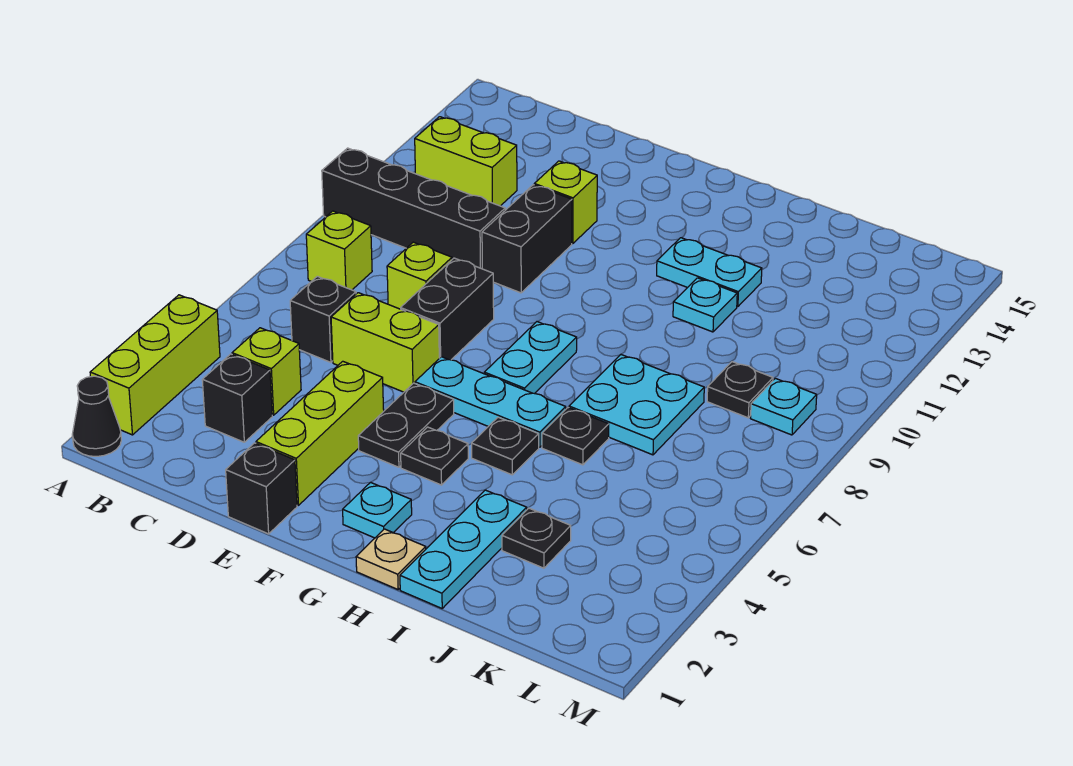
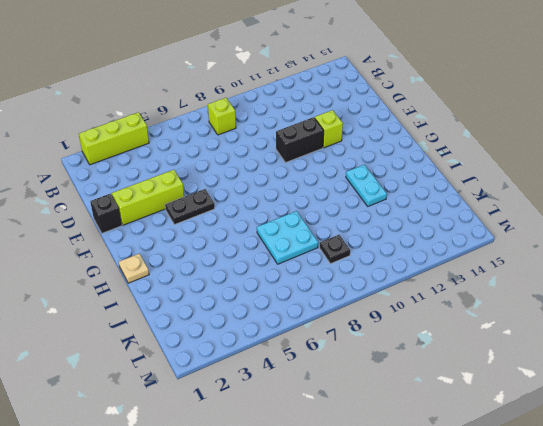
none -> black cone A1 level 1
none -> black brick A10:D10 level 1
none -> lime brick B12:C12 level 1
none -> black brick C3 level 1

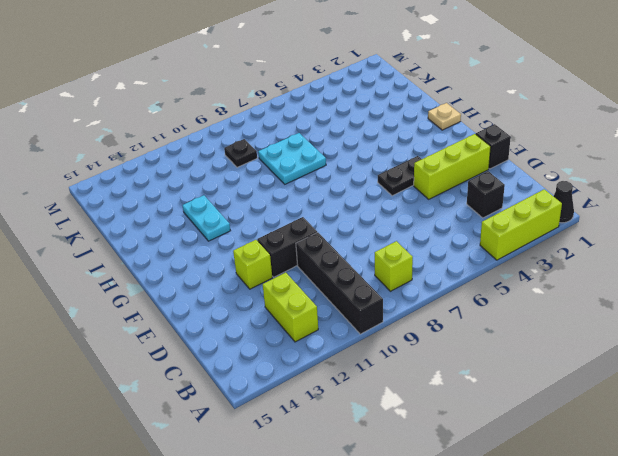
none -> lime brick C4 level 1
none -> black brick C6 level 1
none -> lime brick D6:E6 level 1
none -> lime brick D8 level 1

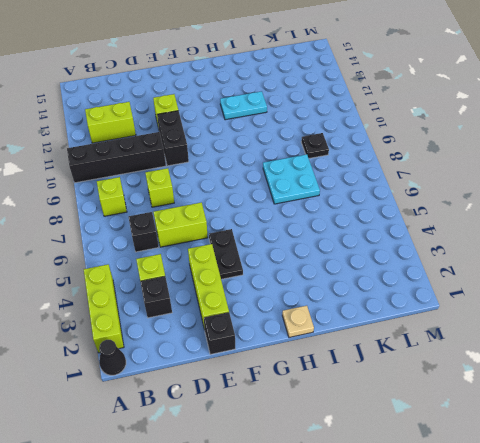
none -> black brick E7:E8 level 1
none -> cyan plate F6:H6 level 1
none -> cyan plate G2 level 1
none -> black plate G4 level 1

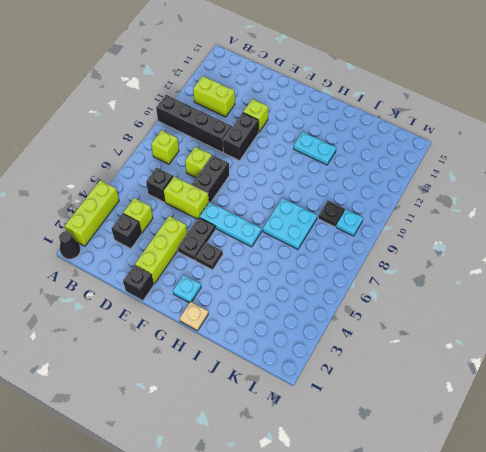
none -> cyan plate G7:G8 level 1
none -> black plate H5 level 1
none -> cyan plate I1:I3 level 1
none -> black plate I6 level 1

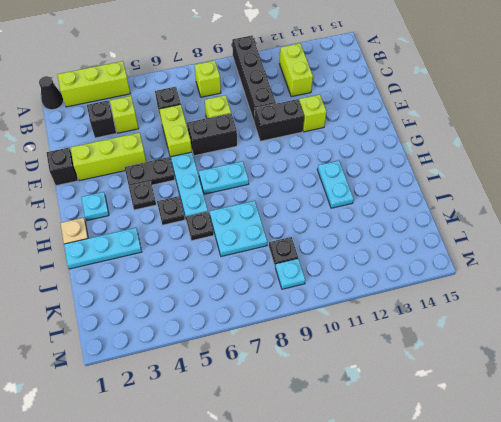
none -> cyan plate I11 level 1
none -> black plate J3 level 1

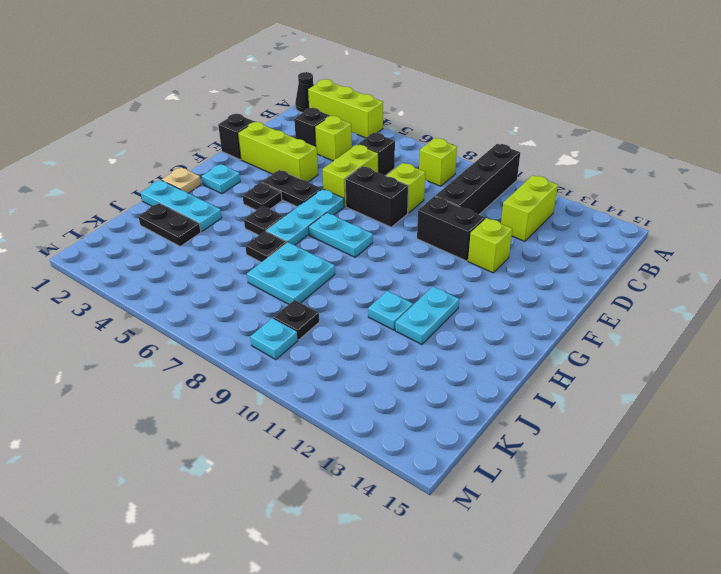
black plate J2:J3 level 1 -> black plate J3 level 1

